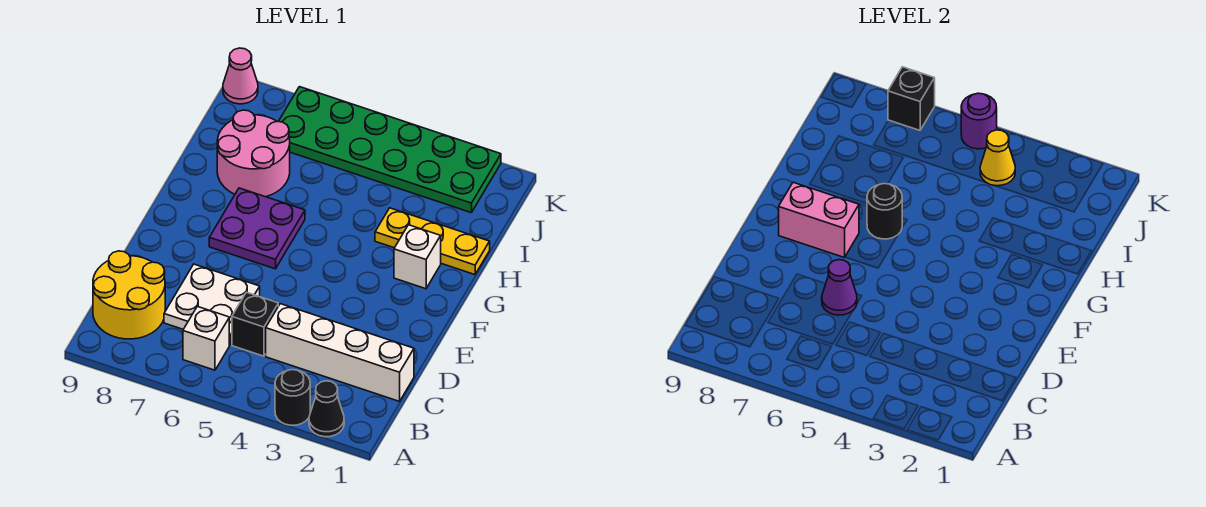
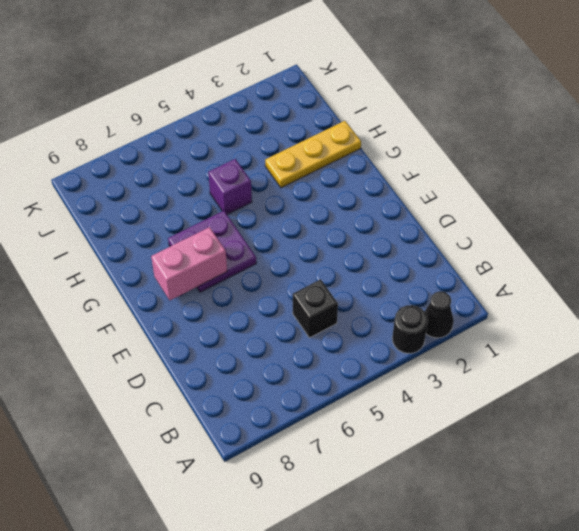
purple brick H5 level 1 -> none
none -> white brick B6 level 1
none -> yellow round brick B8:C9 level 1
none -> white brick C1:C4 level 1

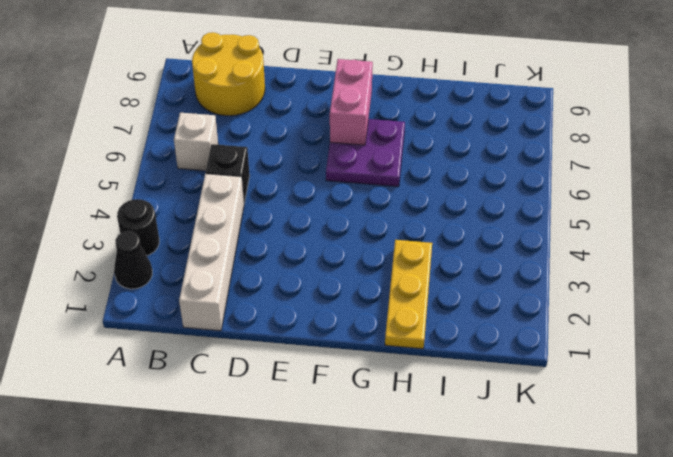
none -> white plate C6:D7 level 1
none -> white brick G2 level 1
none -> pink round brick H7:I8 level 1

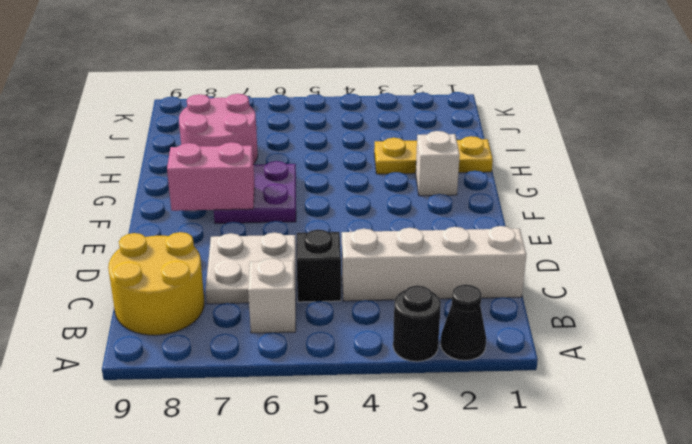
none -> green plate J2:K7 level 1
none -> pink cone K9 level 1
none -> purple cone D6 level 2

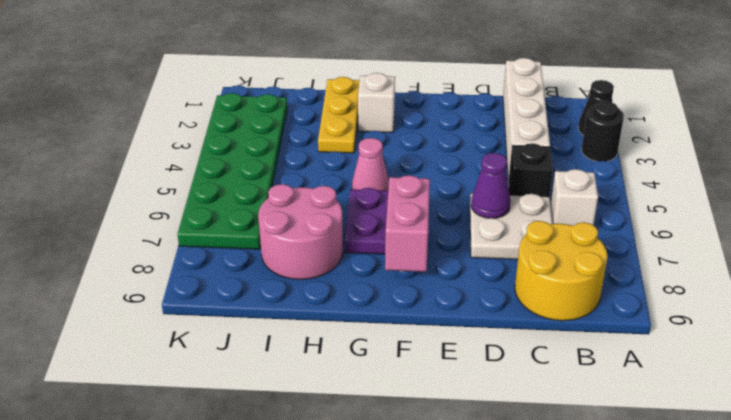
pink cone G5 level 1 -> pink cone K9 level 1
none -> black round brick G6 level 2
none -> yellow cone J4 level 2
none -> purple round brick K5 level 2

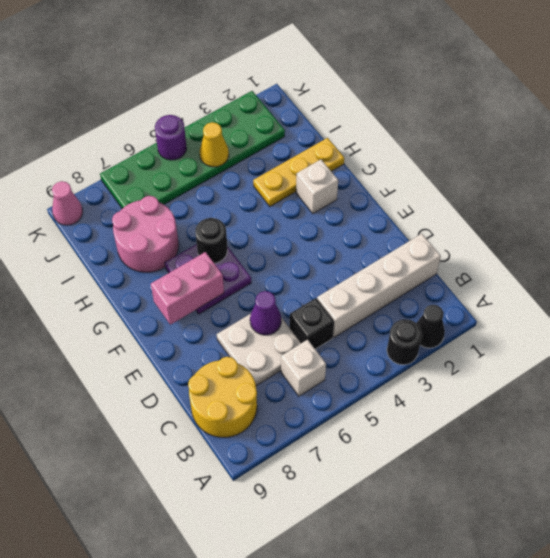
none -> black brick K7 level 2

